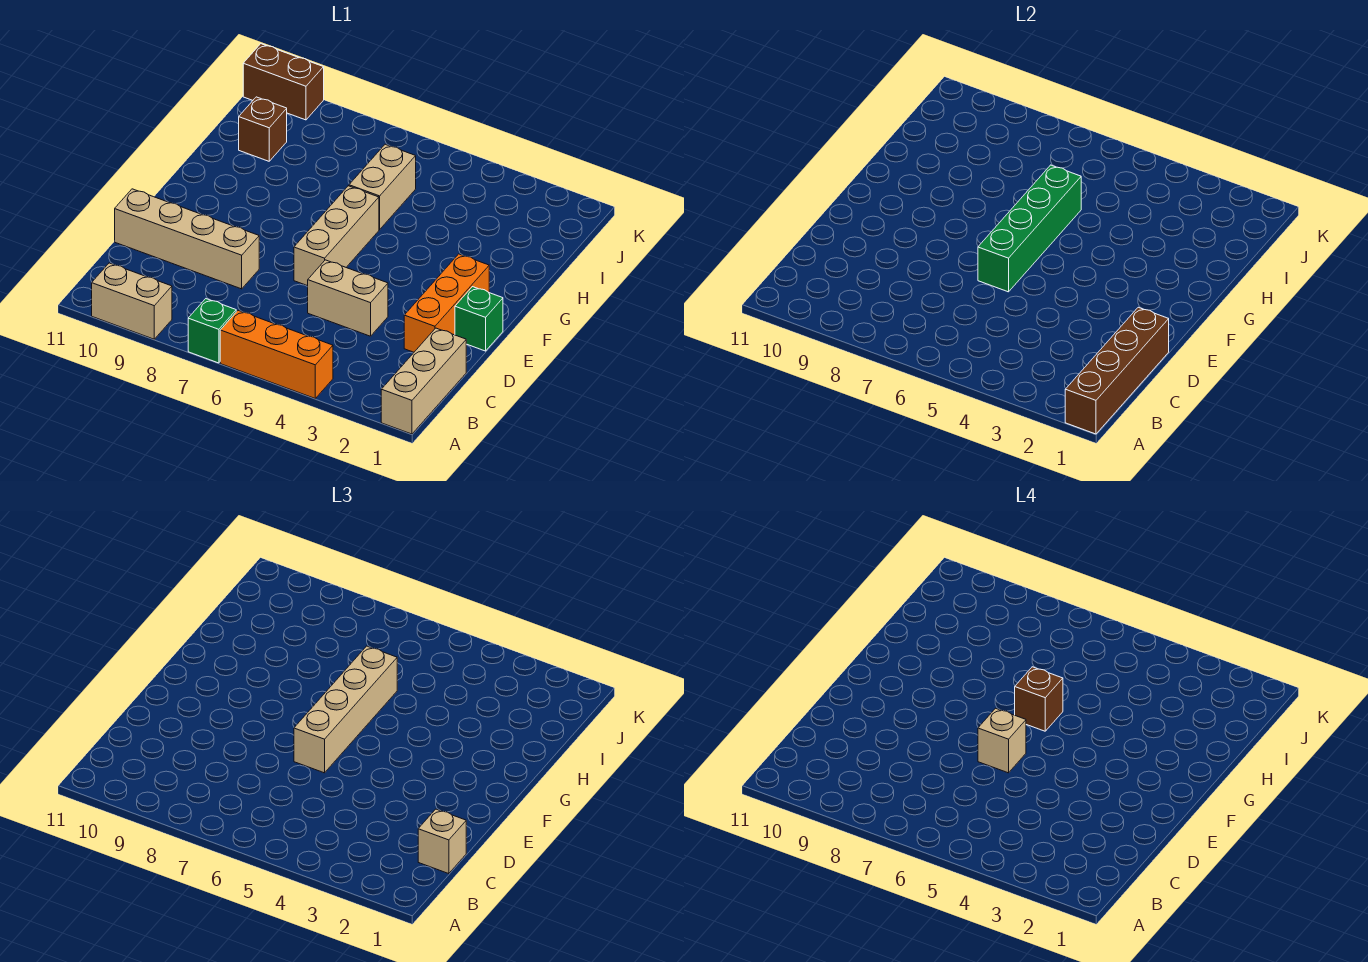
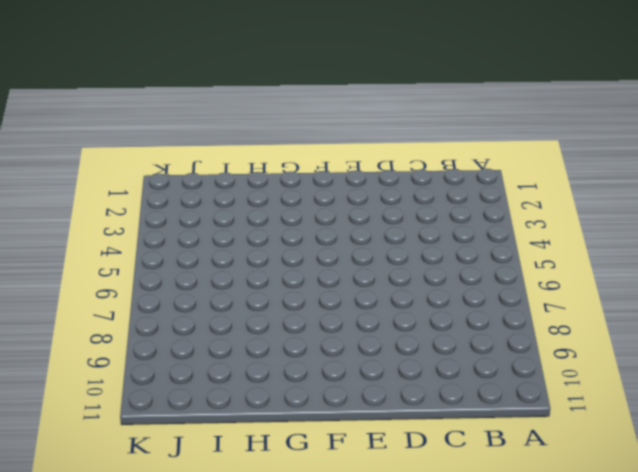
none -> tan brick A1:C1 level 1
none -> orange brick A4:A6 level 1
none -> green brick A7 level 1

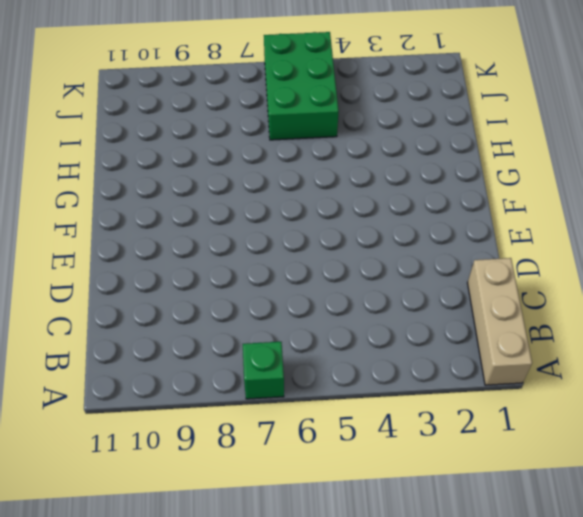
green brick I5:K6 level 1 -> tan brick H6:I6 level 1
none -> orange brick A4:A6 level 1
none -> tan brick A9:A10 level 1
none -> orange brick D2:F2 level 1

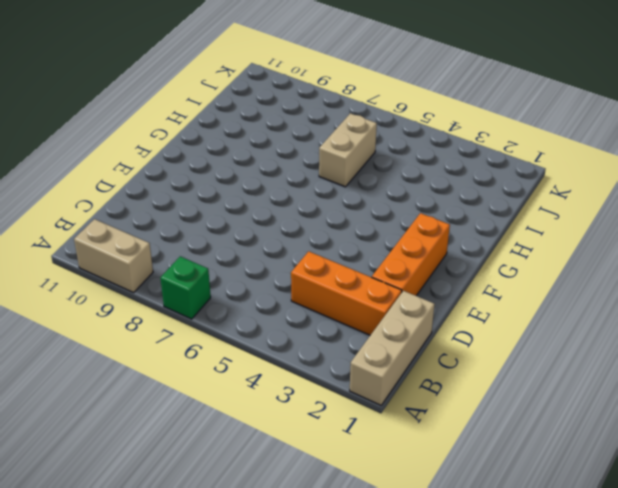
orange brick C2:C4 level 1 -> orange brick A4:A6 level 1
none -> tan brick D4:D5 level 1
none -> tan brick D8:D11 level 1
none -> green brick E1 level 1

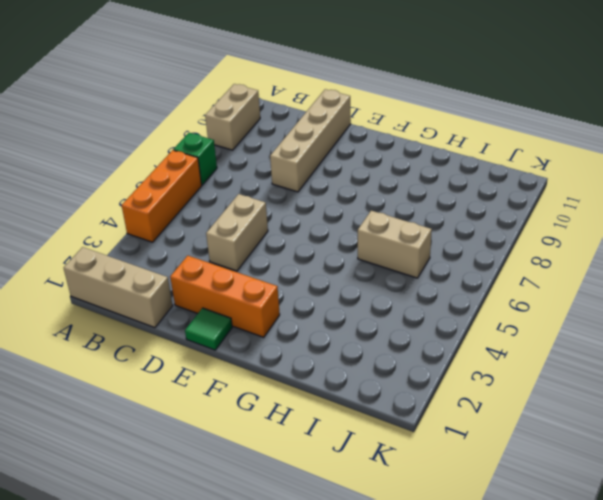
green tile E1 level 1 -> green brick E1 level 1
none -> tan brick E6:G6 level 1
none -> brown brick I10 level 1
none -> brown brick K10:K11 level 1

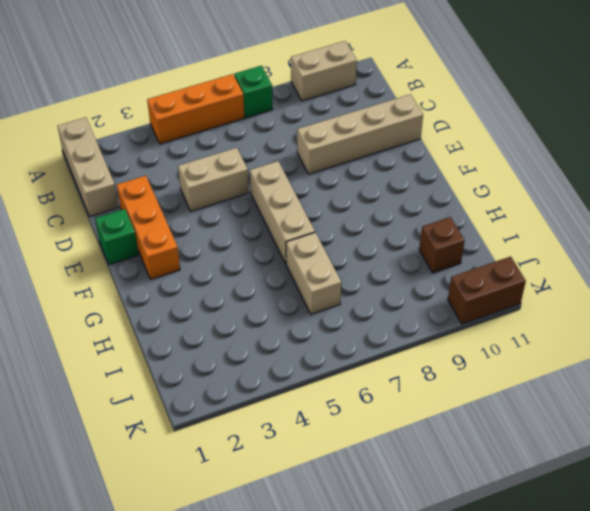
none -> brown brick A1:D1 level 2
none -> green brick E6:H6 level 2
none -> tan brick C1 level 3

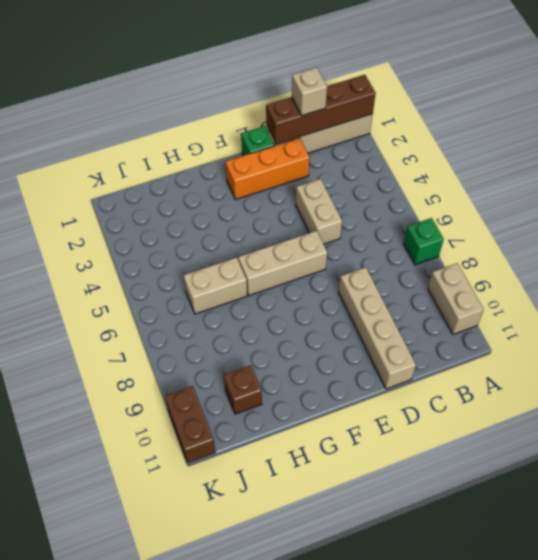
none -> orange brick A4:A6 level 1
none -> green brick E6:H6 level 2
none -> tan brick E6:H6 level 3

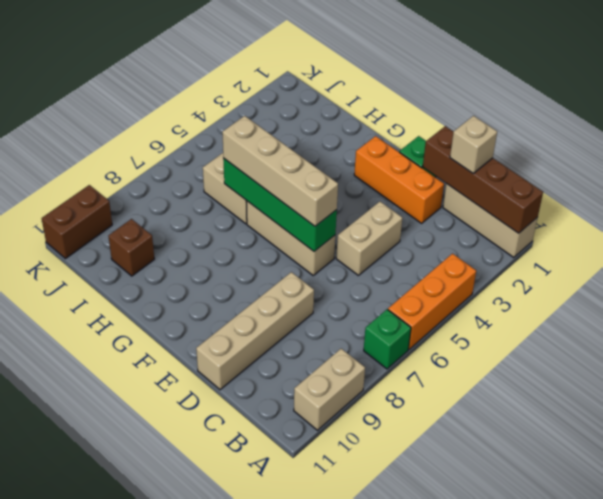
none -> tan brick E6 level 4
none -> brown brick G6 level 4

